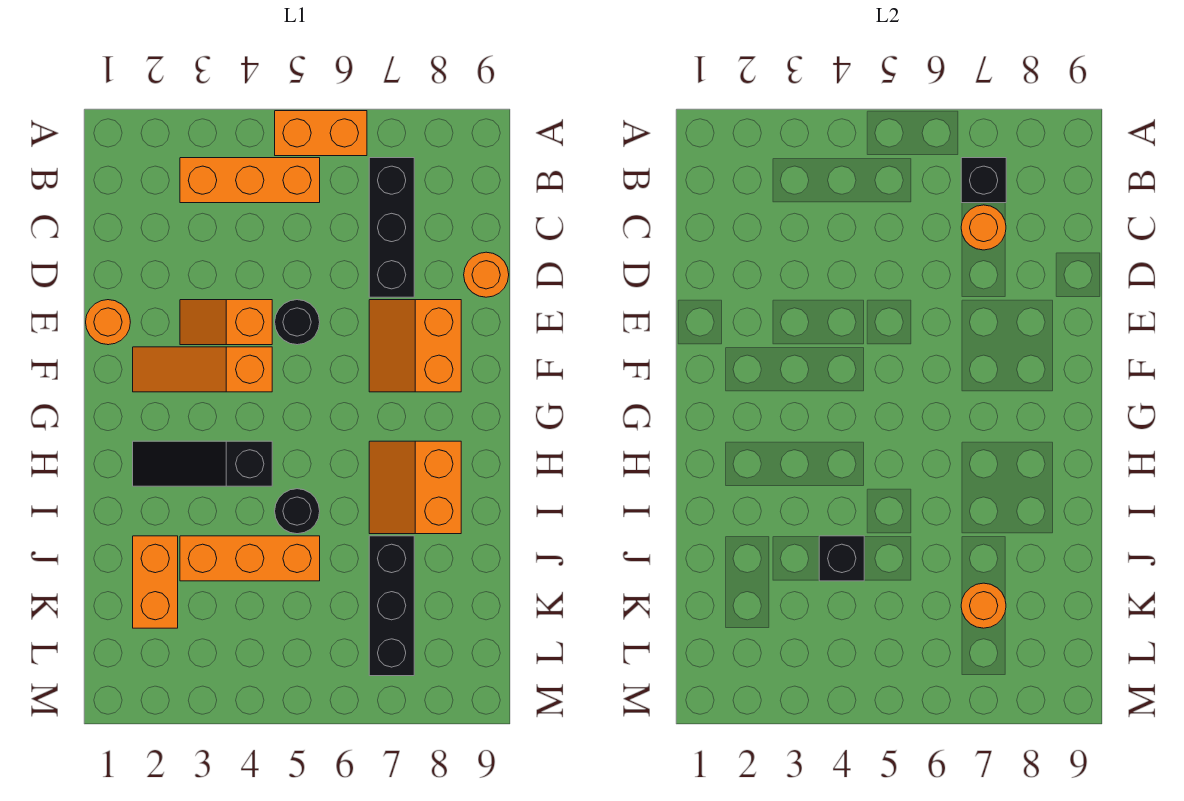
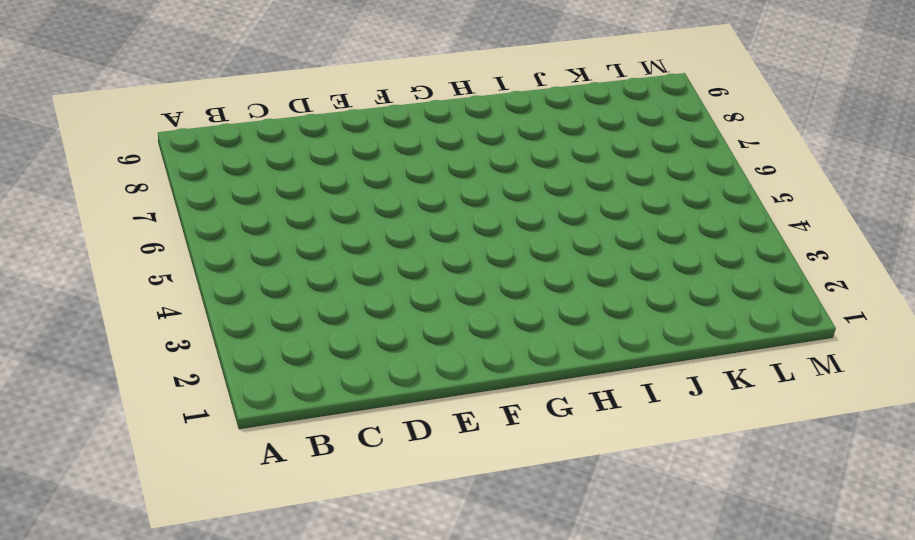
none -> orange brick A5:A6 level 1
none -> orange brick B3:B5 level 1
none -> black brick B7:D7 level 1

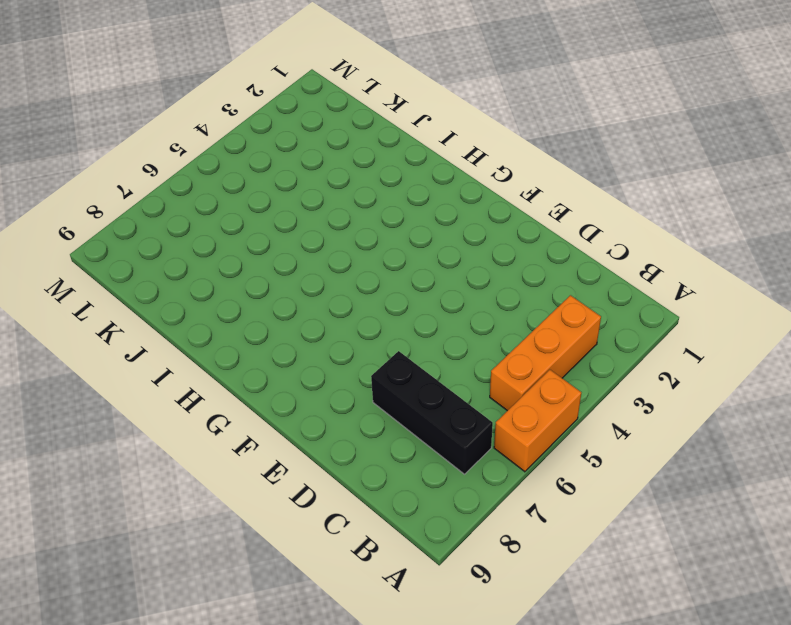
none -> orange round brick D9 level 1
none -> orange round brick E1 level 1
none -> orange slope E3:E4 level 1 top 4

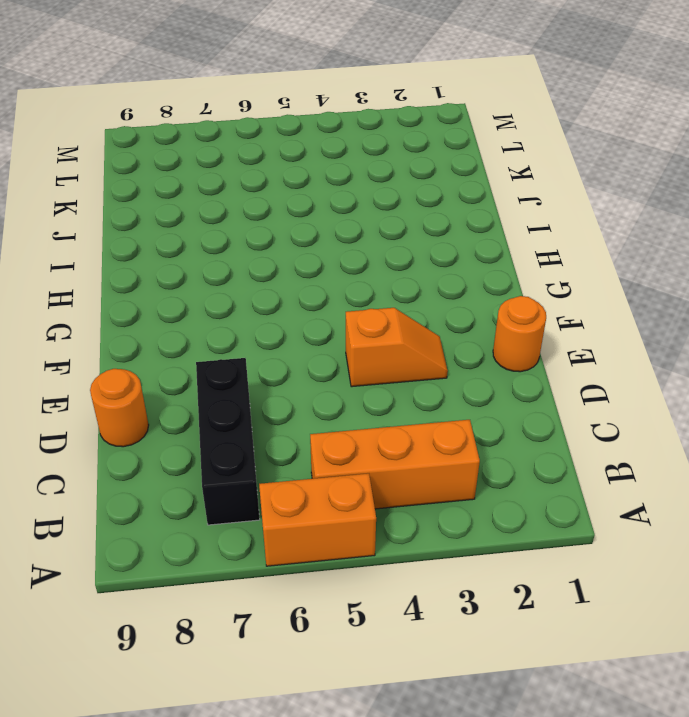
none -> black round brick E5 level 1
none -> orange slope E7:F8 level 1 top 8
none -> orange slope F2:F4 level 1 top 4

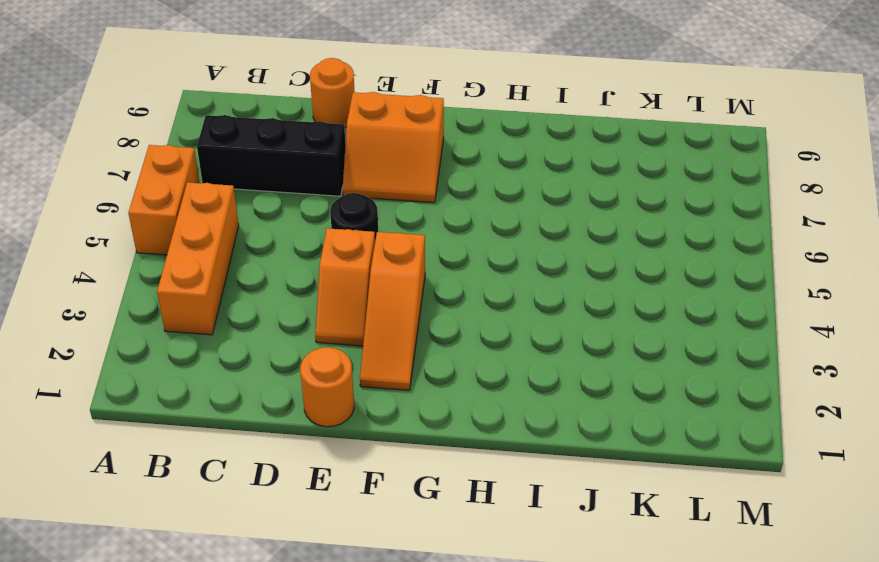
none -> black slope H2:H4 level 1 top 4
none -> orange slope H7:I8 level 1 top 8
none -> black round brick I5 level 1

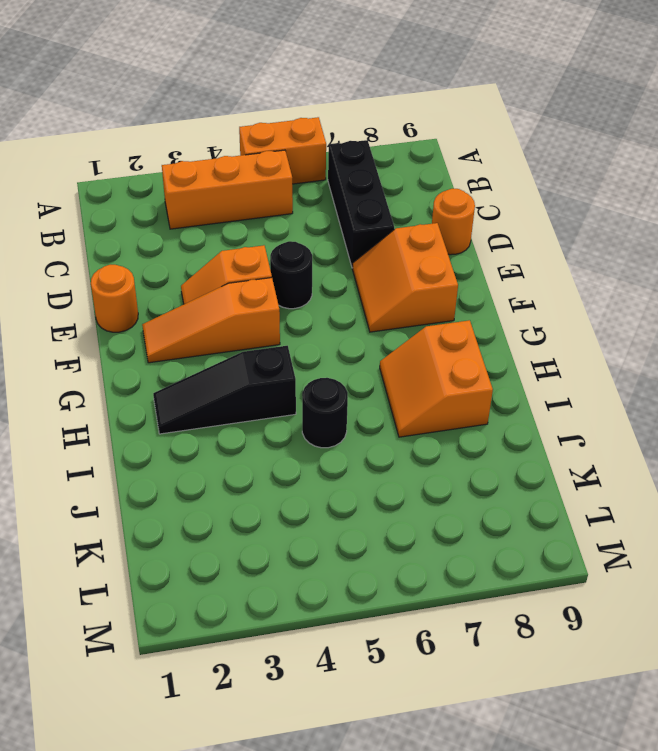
none -> orange brick J2:K2 level 1
none -> orange brick J3:J5 level 1
none -> black brick J7:L7 level 1

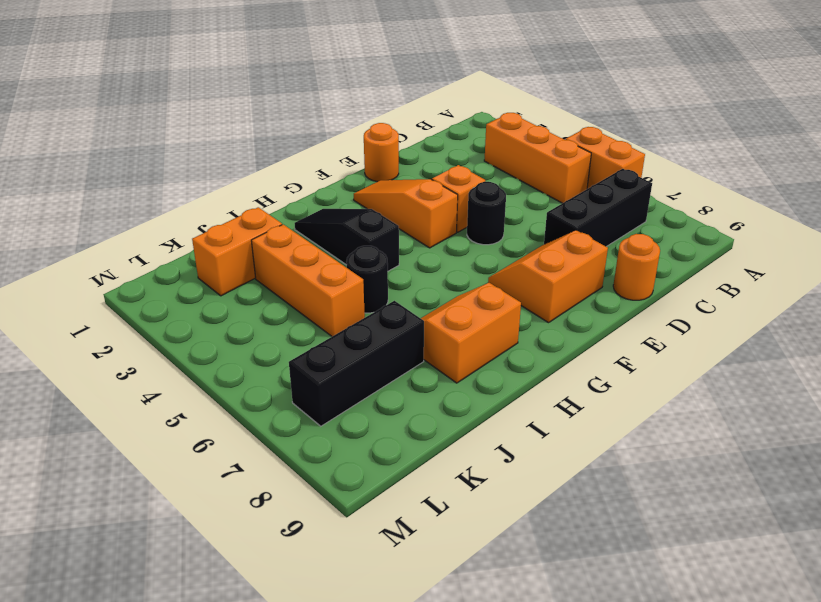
none -> black brick B7 level 2
none -> orange round brick C7 level 2
none -> black brick J4 level 2

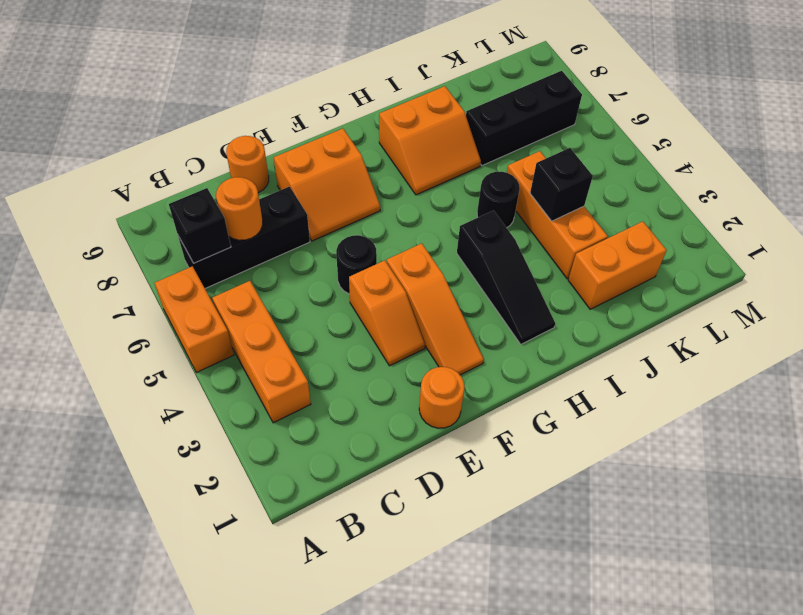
none -> orange round brick K7 level 2

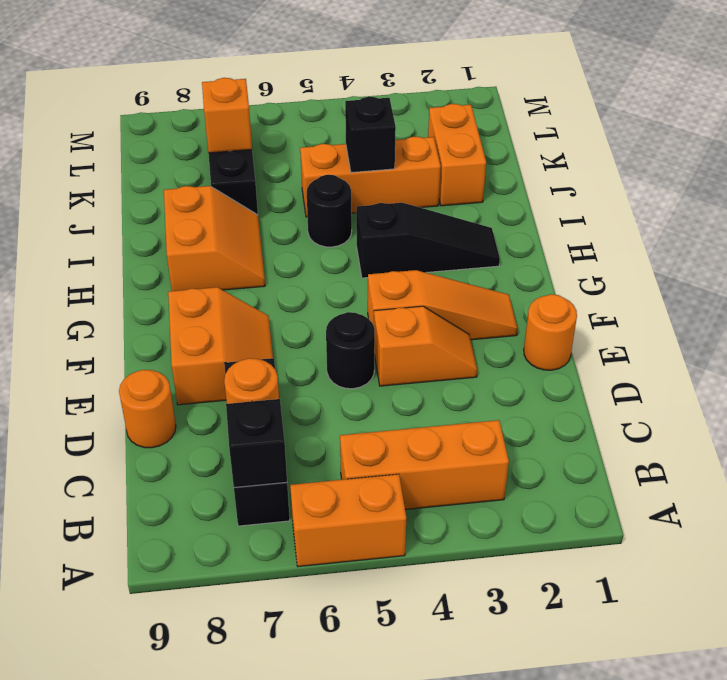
orange brick K7 level 2 -> orange round brick K7 level 2

